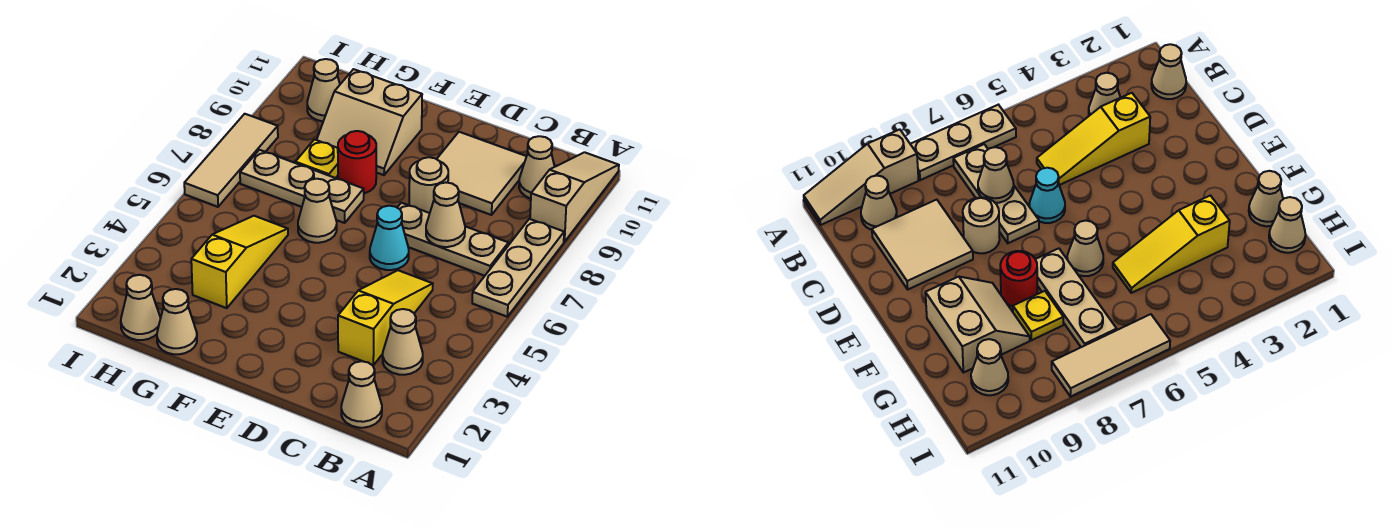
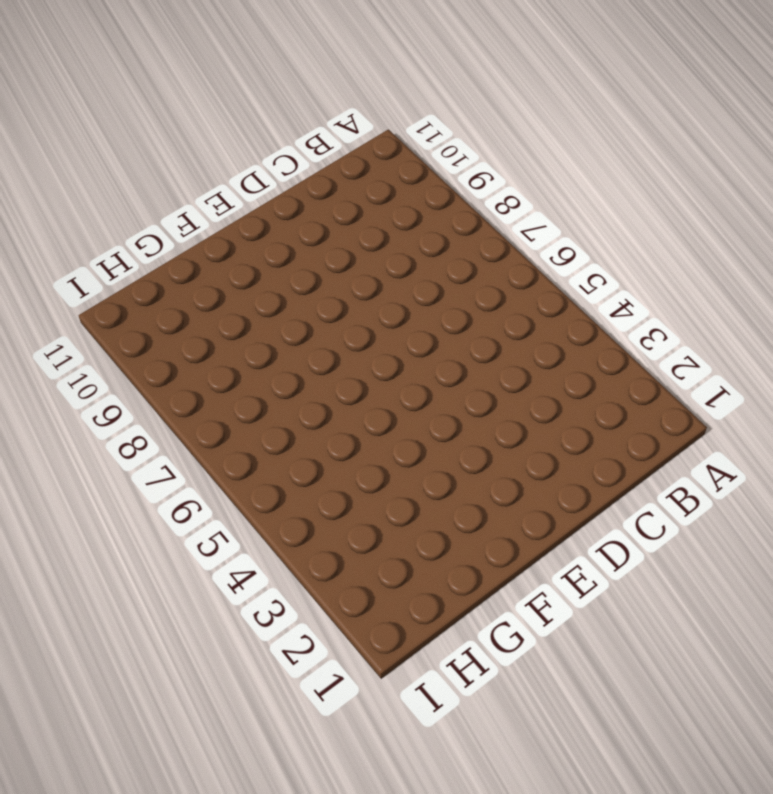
none -> tan plate A6:A8 level 1
none -> tan slope A9:A11 level 1 top 9
none -> tan cone B1 level 1

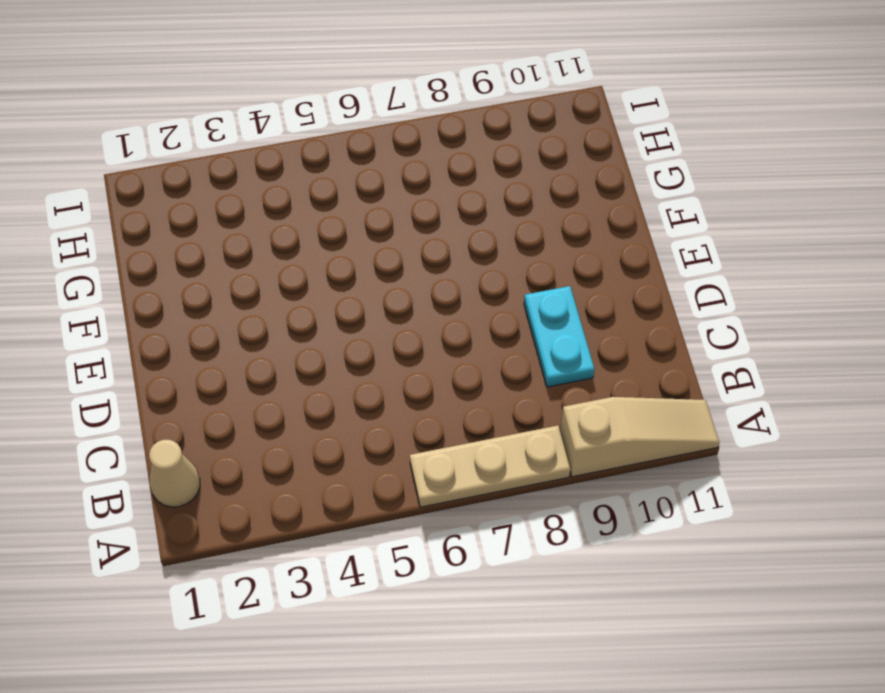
cyan plate C9:D9 level 1 -> tan tile C9:D10 level 1
none -> tan cone B3 level 1
none -> tan plate B7:D7 level 1
none -> tan cone B10 level 1

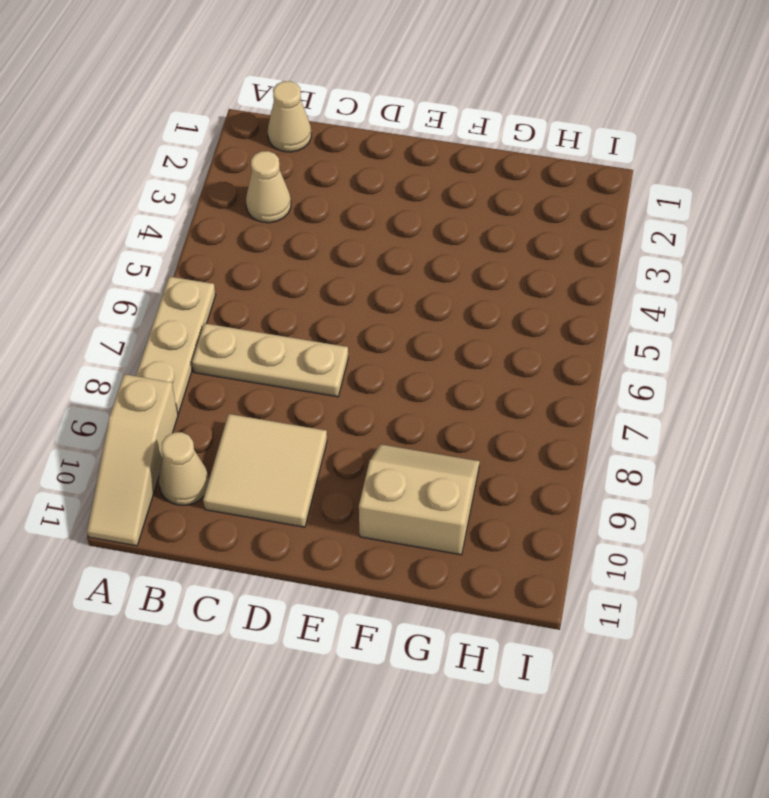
none -> yellow slope C3:C5 level 1 top 3
none -> cyan cone D6 level 1
none -> tan round brick D8 level 1

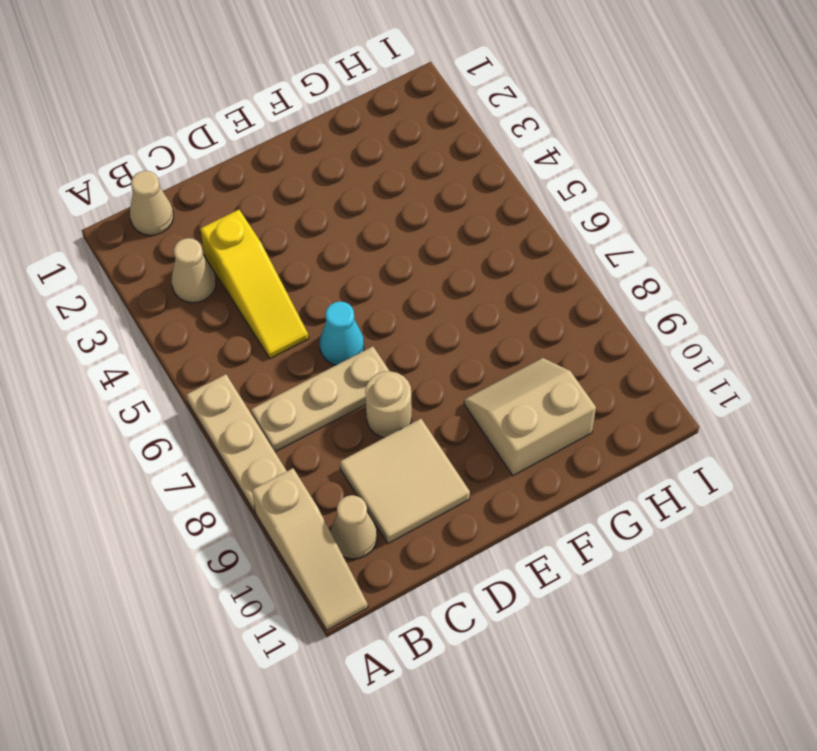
none -> tan cone F6 level 1
none -> tan plate F7:H7 level 1
none -> red round brick F8 level 1

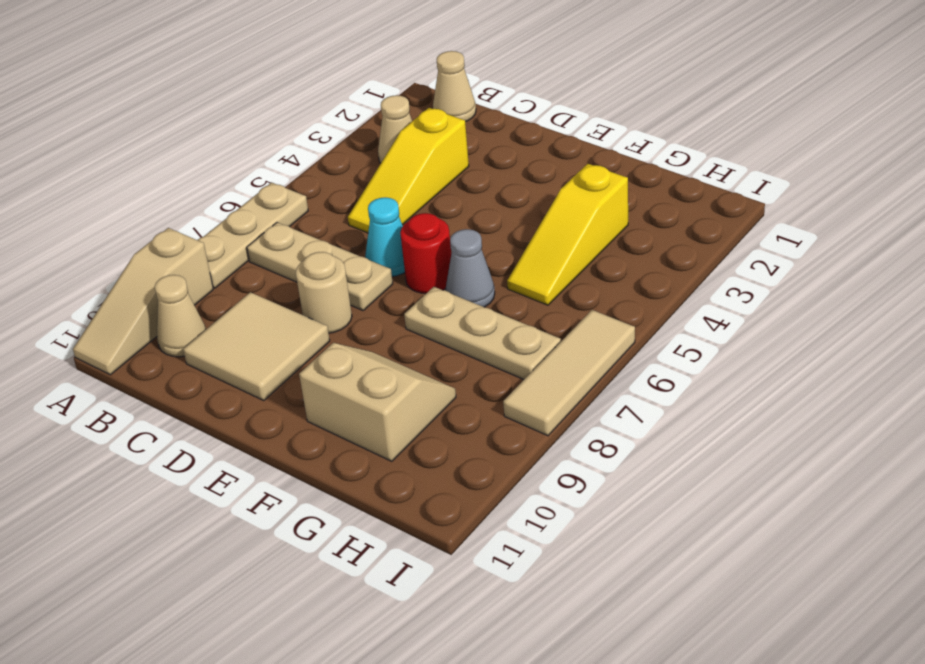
red round brick E6 level 1 -> red round brick F8 level 1
grey cone F6 level 1 -> tan cone F6 level 1
none -> tan cone G1 level 1
none -> yellow plate G8 level 1
none -> tan cone H1 level 1

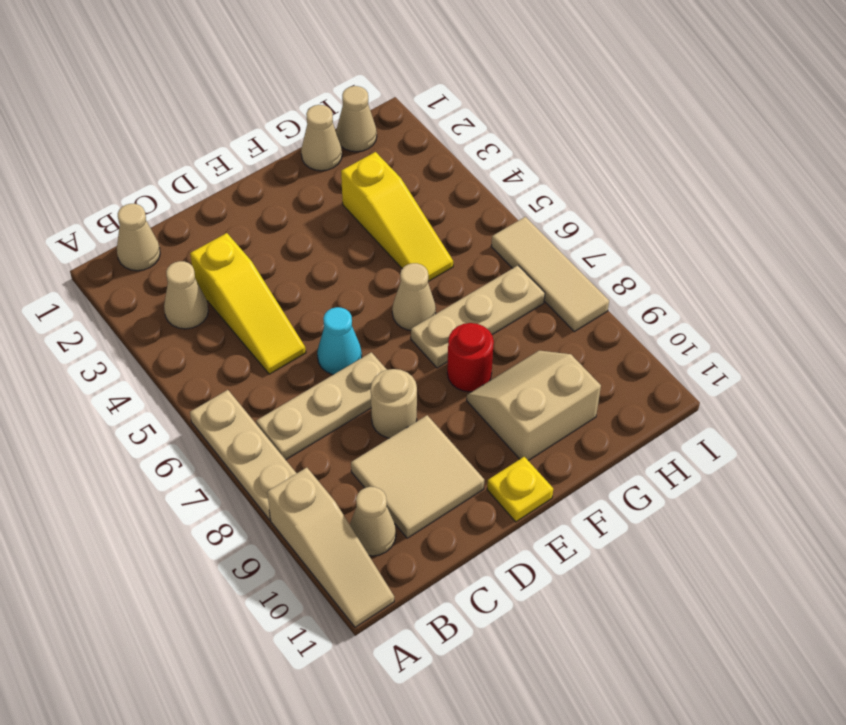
yellow plate E11 level 1 -> yellow plate G8 level 1
none -> tan cone H10 level 1
none -> tan cone C7 level 2

